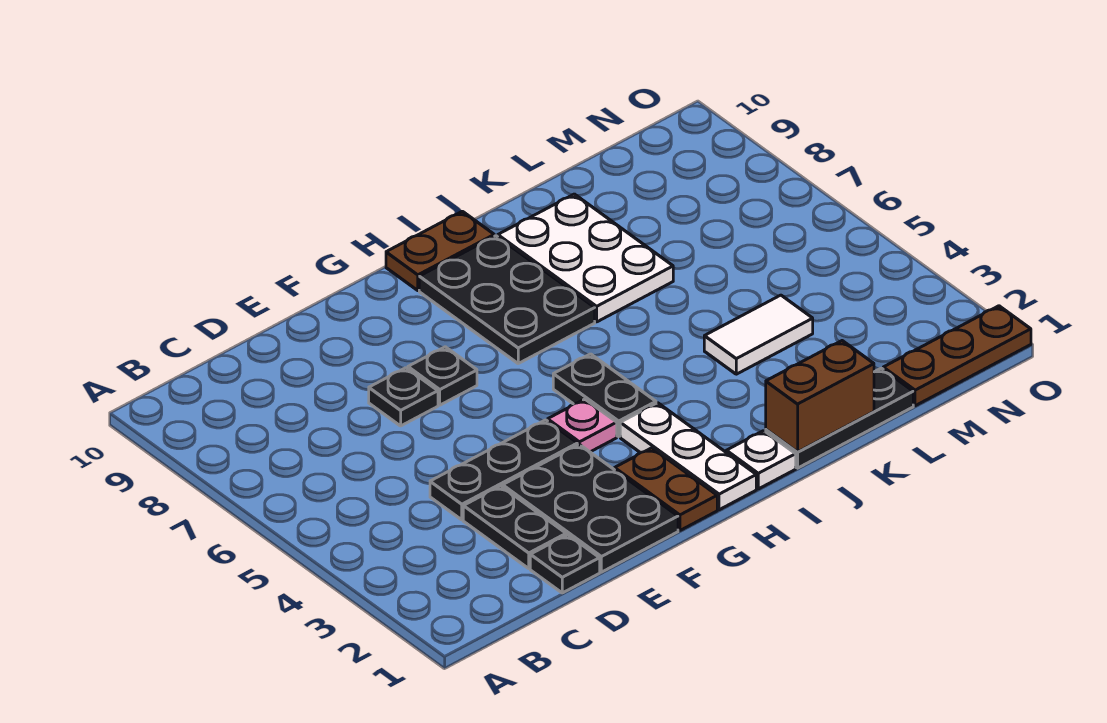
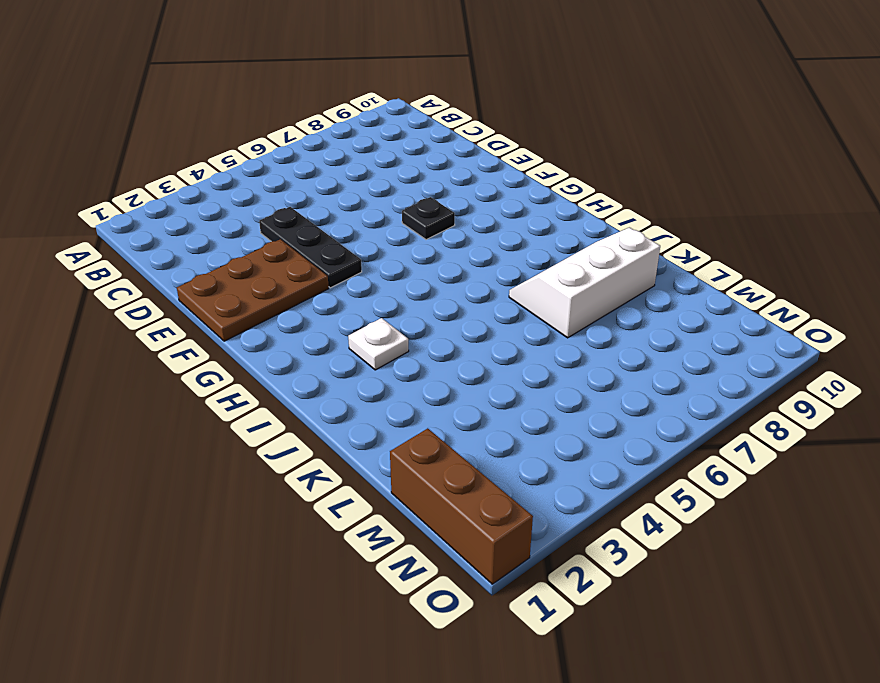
brown plate E1:F3 level 1 -> black plate E1:F3 level 1
white plate I3 level 1 -> white plate I1 level 1
white slope J7:K9 level 1 top K -> white plate J7:K9 level 1
brown brick M1:O1 level 1 -> brown plate M1:O1 level 1
none -> black plate D1 level 1
none -> black plate D2:D3 level 1
none -> black plate E7 level 1

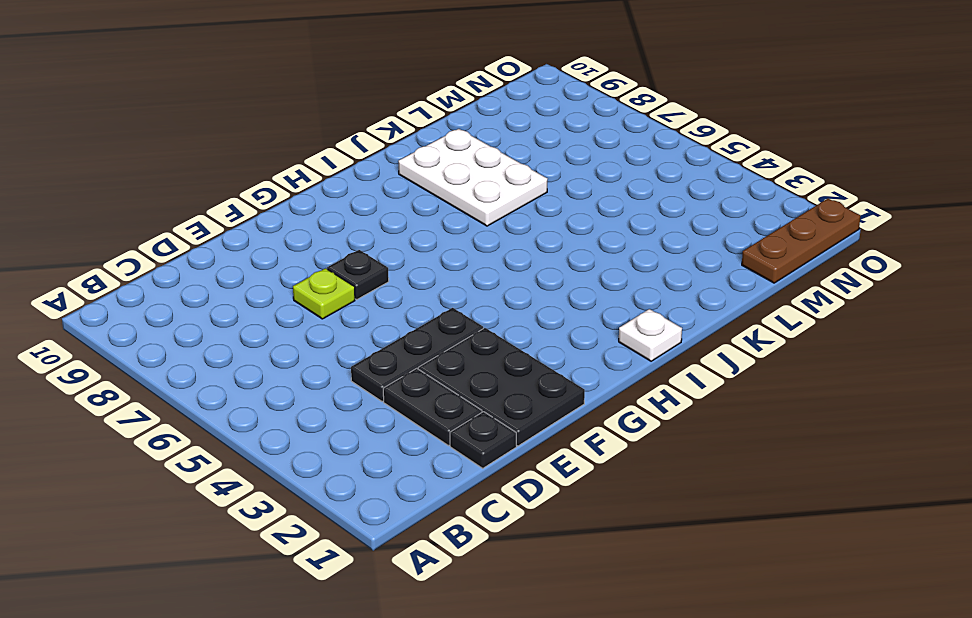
lime plate E7 level 1 -> black plate E7 level 1
none -> brown plate G1:G2 level 1
none -> pink plate G4 level 1
none -> white plate H1:H3 level 1

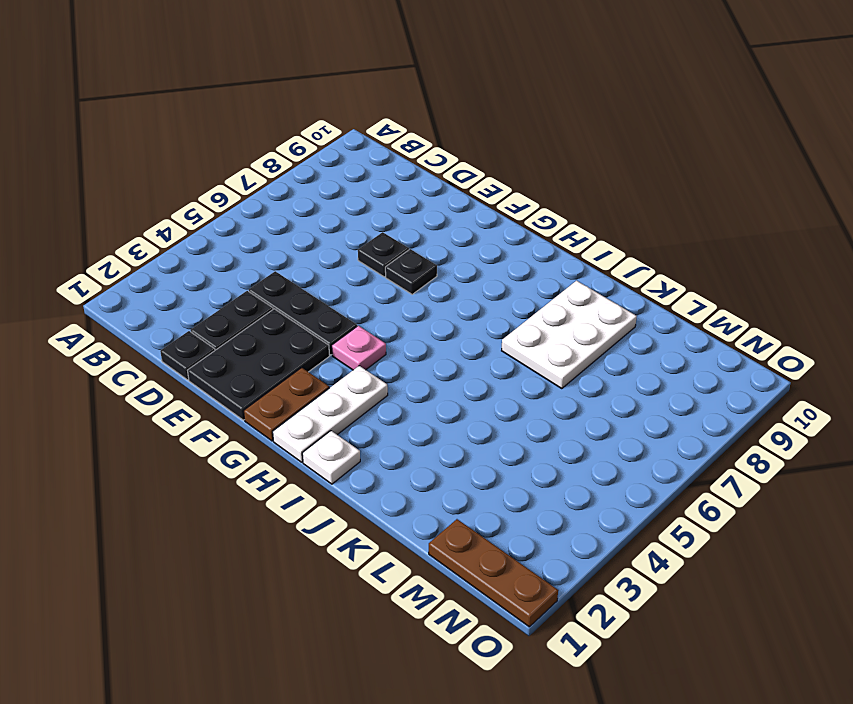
none -> black plate H4:H5 level 1
none -> black plate H7:I9 level 1
none -> brown plate H10:I10 level 1

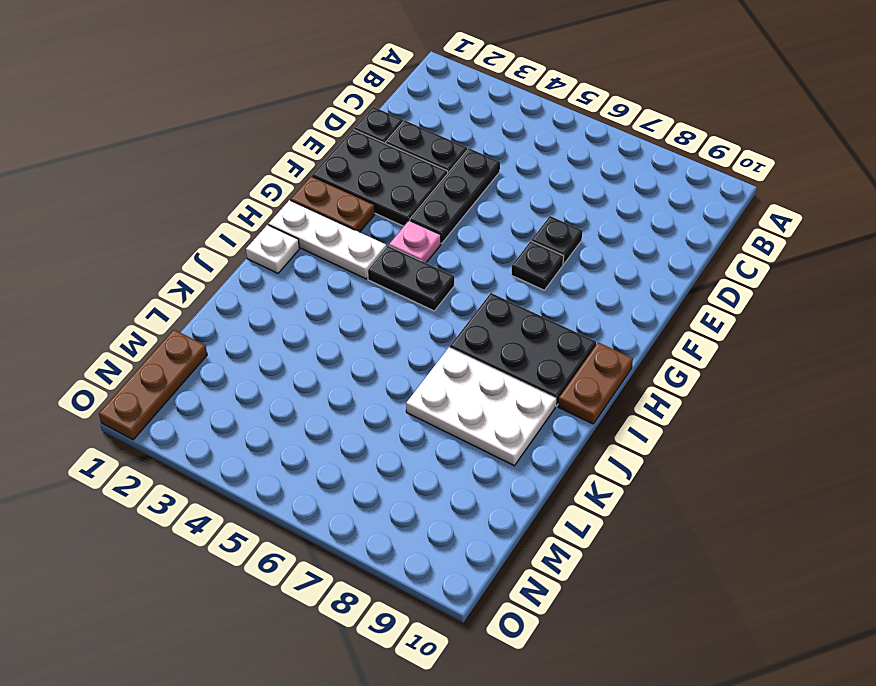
none -> black plate J1:L1 level 1
none -> white tile K4:L4 level 1
none -> brown brick J1:K1 level 2

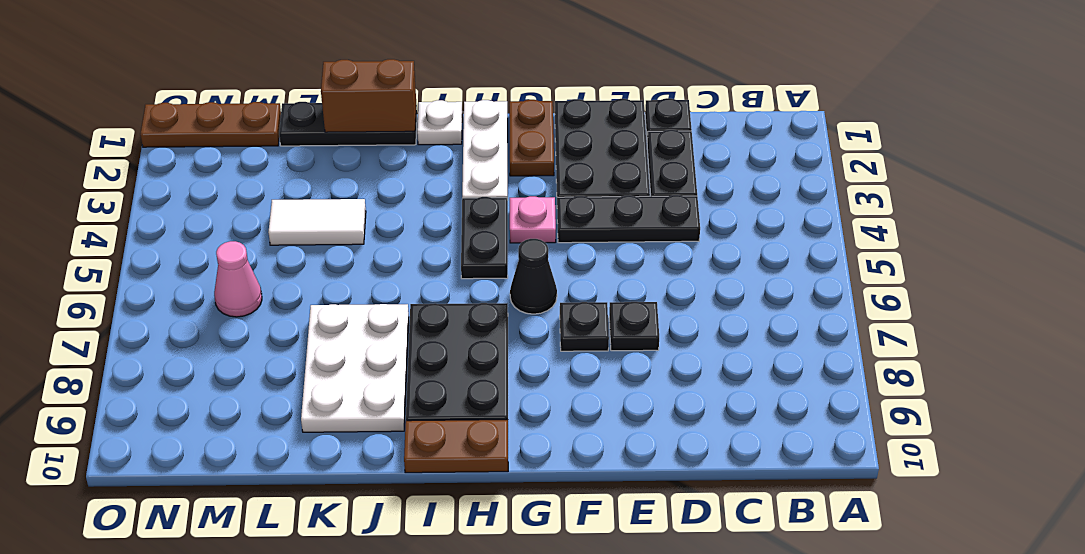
black cone G6 level 1 -> none
pink cone M6 level 1 -> none

